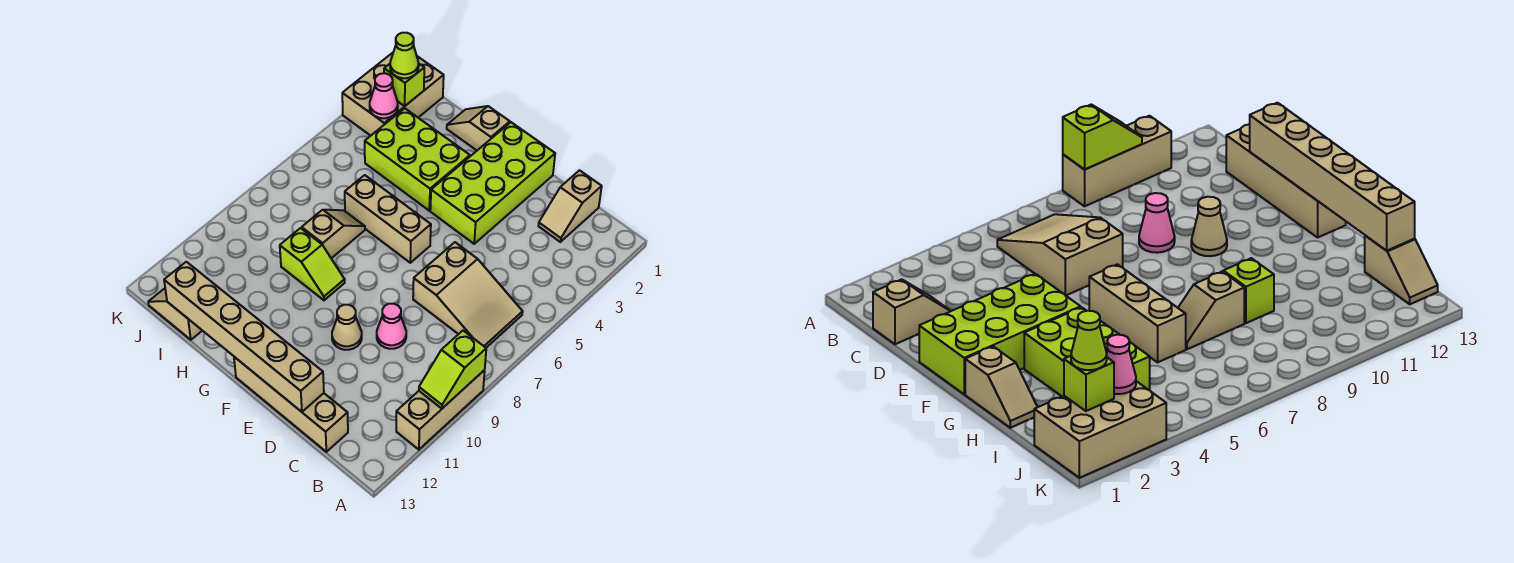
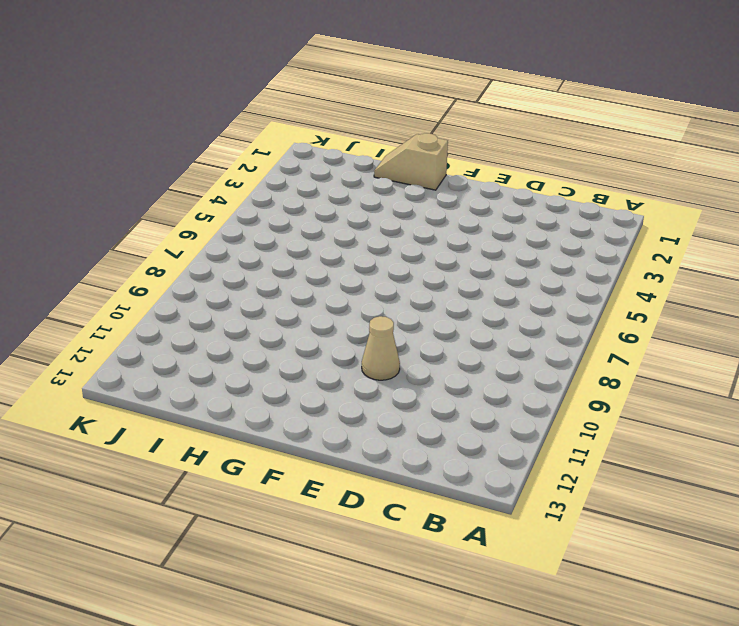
none -> tan brick A9:A11 level 1
none -> tan slope B6:D7 level 1 top D
none -> tan slope C1:C2 level 1 top 1

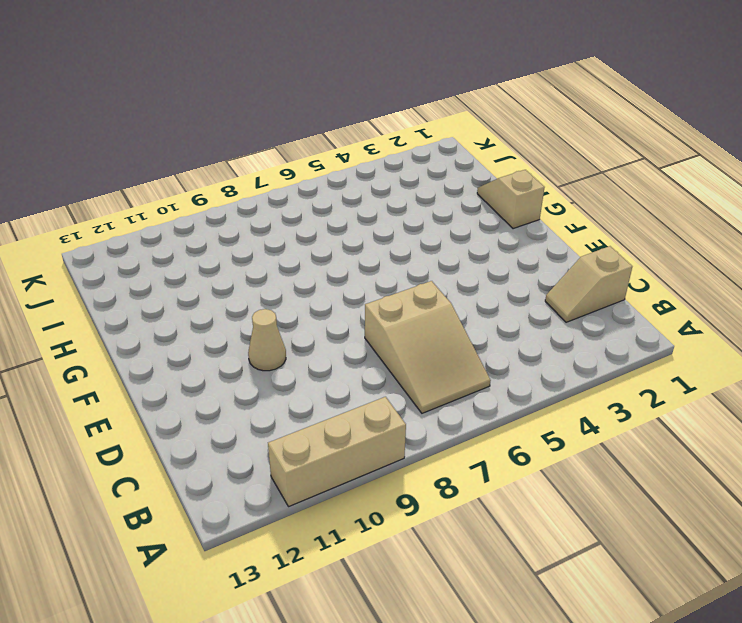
none -> tan brick C13:F13 level 1
none -> pink cone D9 level 1
none -> lime brick E1:F4 level 1

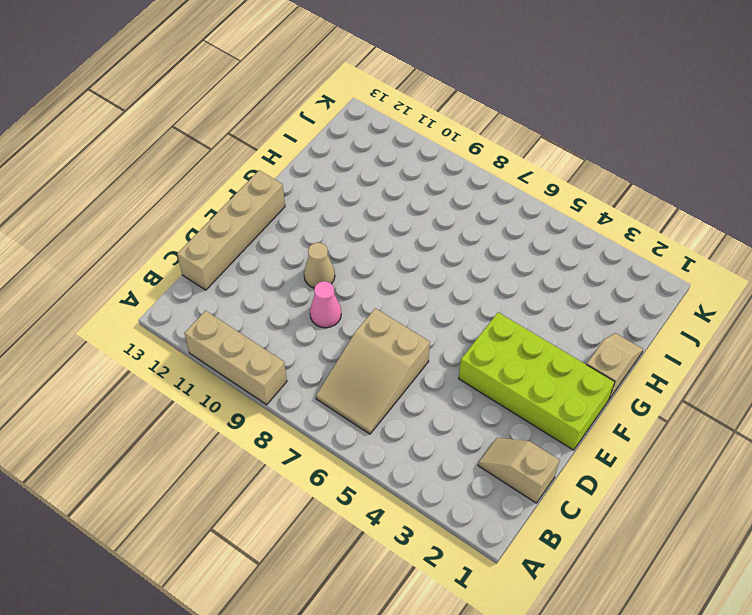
none -> tan brick F6:H6 level 1
none -> lime brick G3:I4 level 1
none -> lime slope G9:H9 level 1 top H

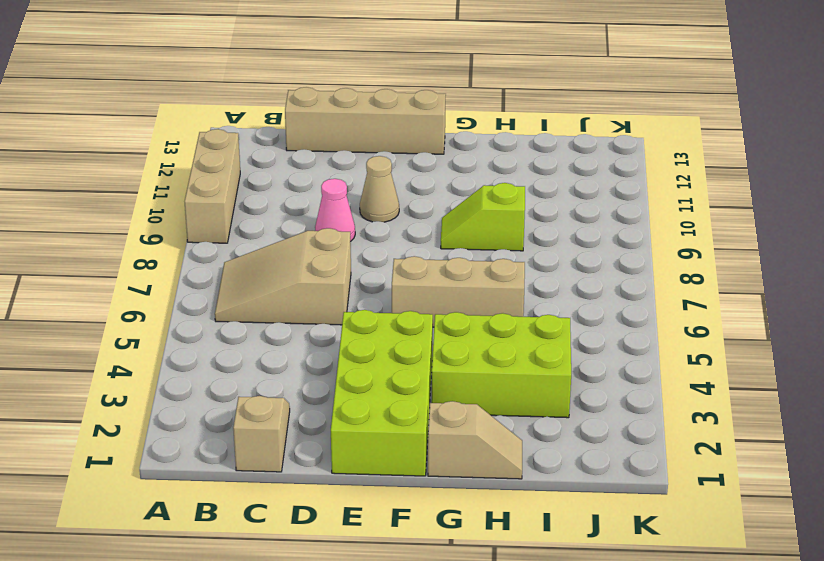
none -> tan slope H7:H8 level 1 top 8
none -> tan slope I13:J13 level 1 top I
none -> tan brick J1:K3 level 1

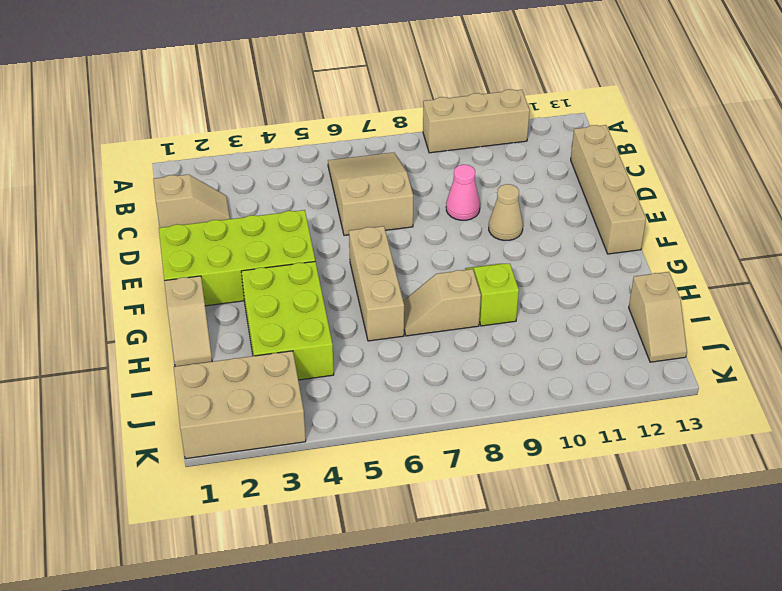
none -> lime slope A9:A10 level 2 top 9
none -> tan brick D13:I13 level 2
none -> lime brick J2 level 2

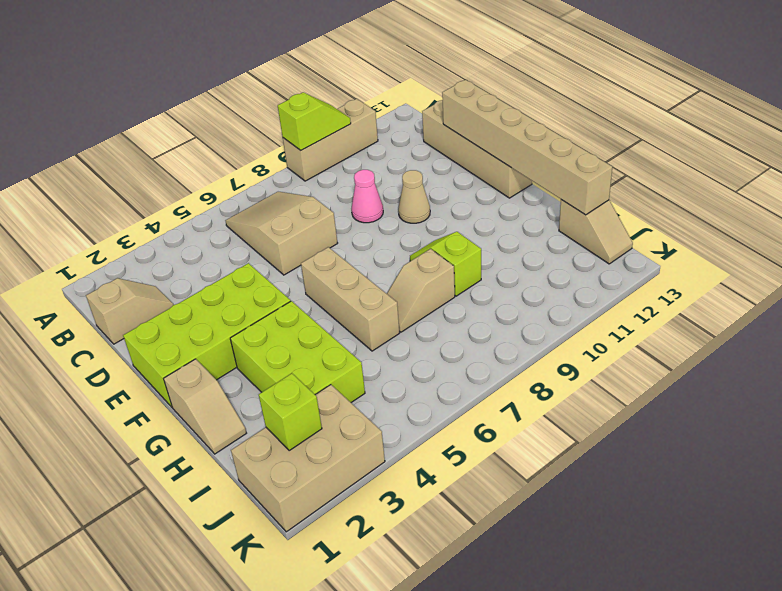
none -> pink cone J3 level 2
none -> lime cone J2 level 3

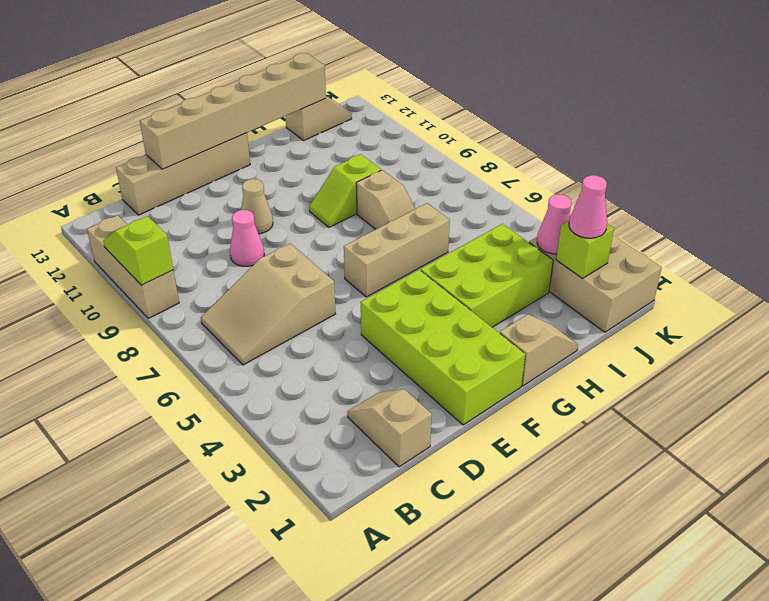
pink cone J2 level 3 -> lime cone J2 level 3

